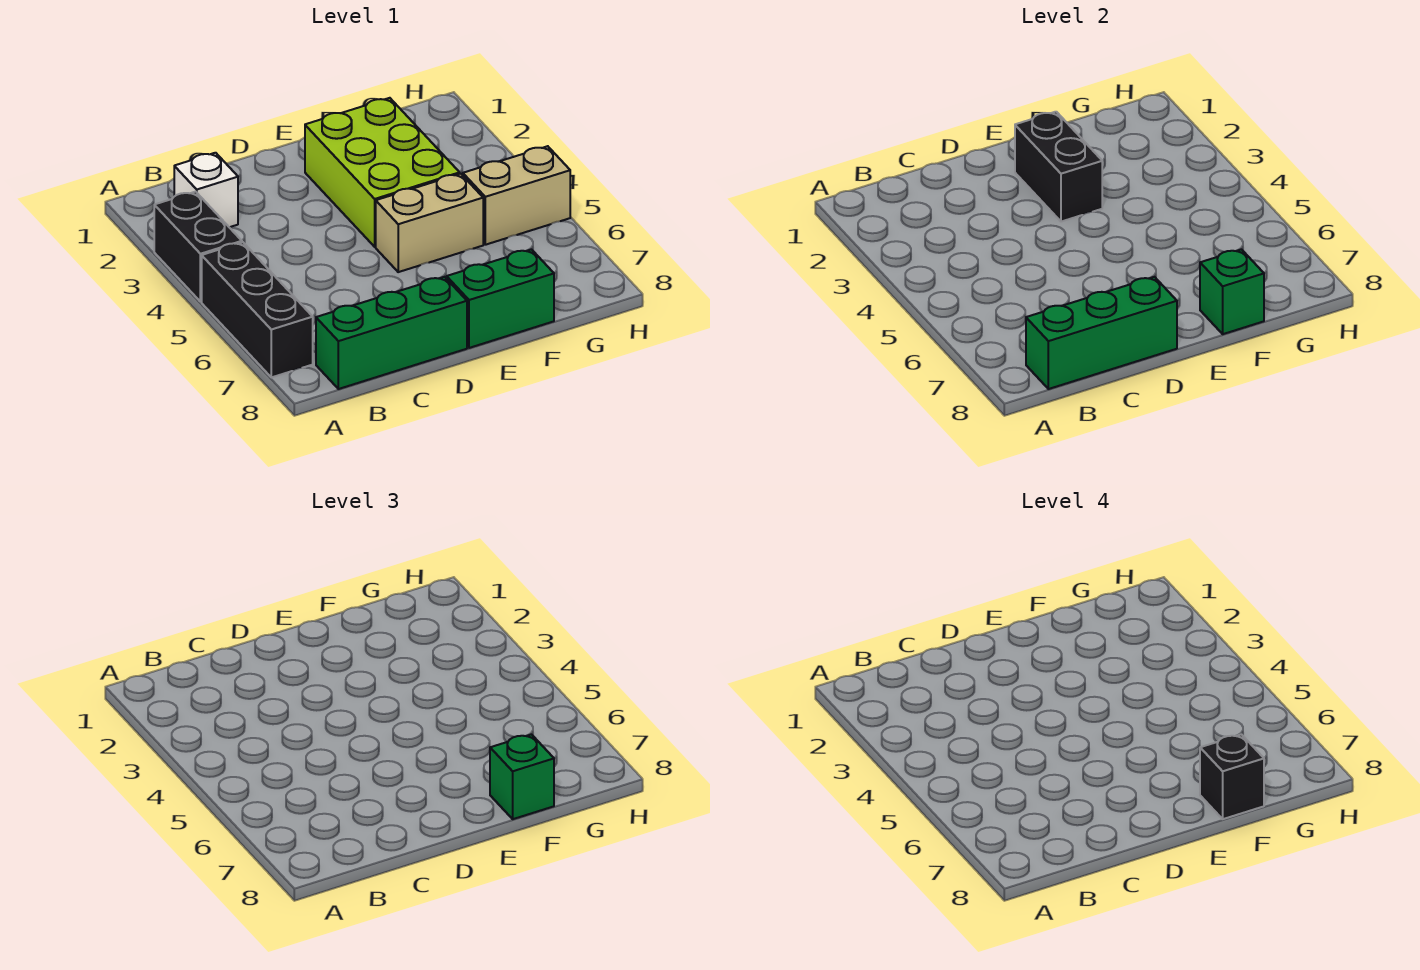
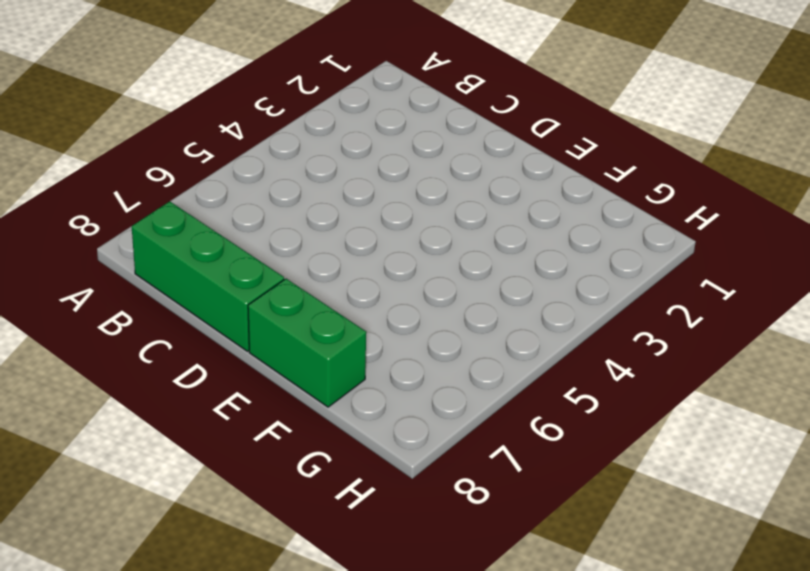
none -> black brick A3:A4 level 1
none -> black brick A5:A7 level 1
none -> white brick B2 level 1

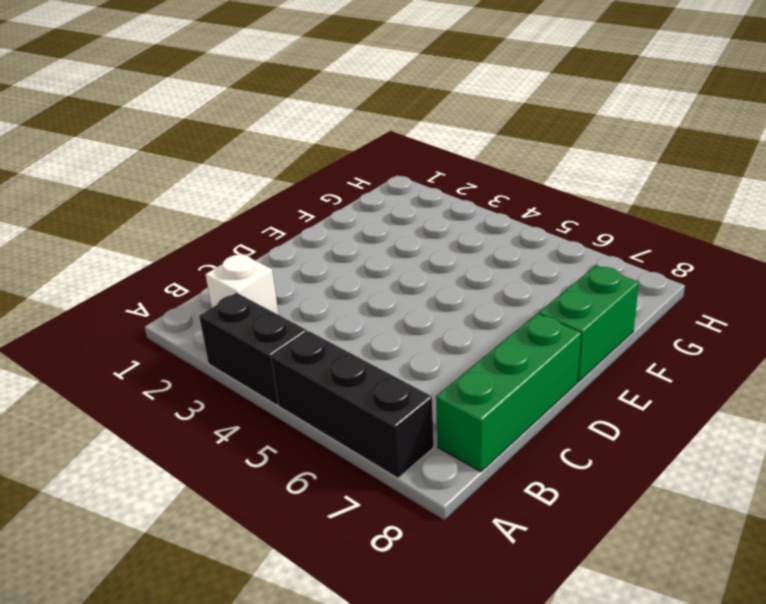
none -> lime brick E2:F4 level 1
none -> tan brick E5:F5 level 1
none -> tan brick G5:H5 level 1

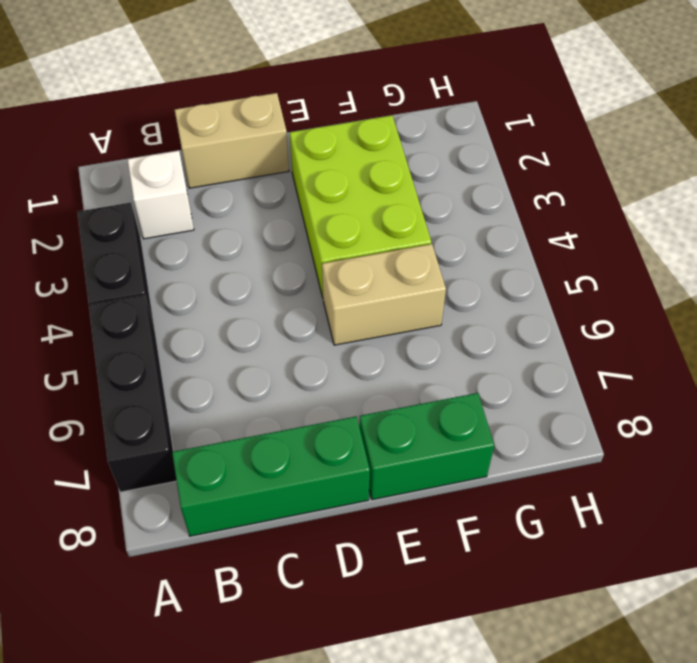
tan brick C1:D1 level 1 -> tan brick G5:H5 level 1
none -> green brick B8:D8 level 2
none -> black brick E2:E3 level 2
none -> green brick F8 level 2

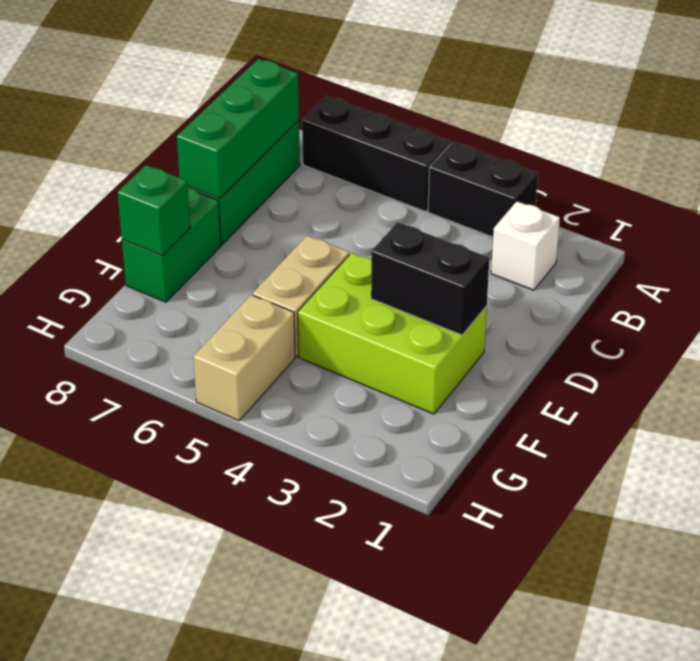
none -> green brick F8 level 3
none -> black brick F8 level 4

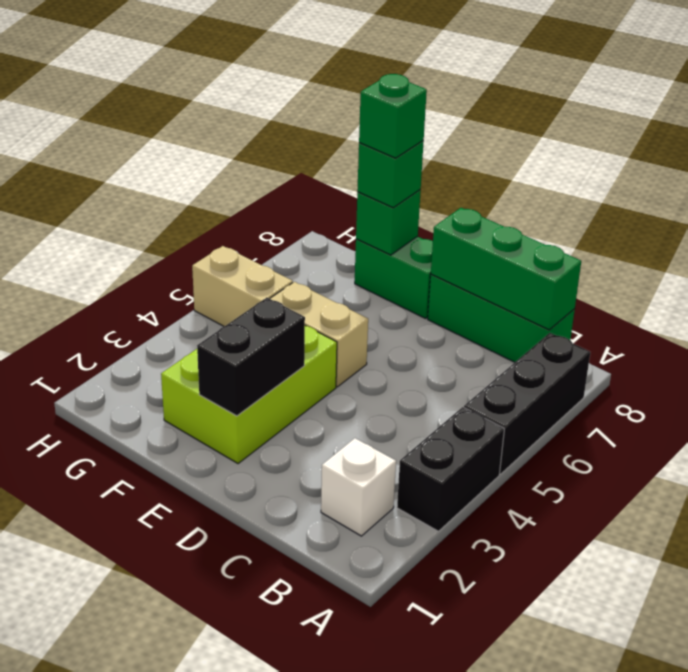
green brick F8 level 4 -> black brick F8 level 4

